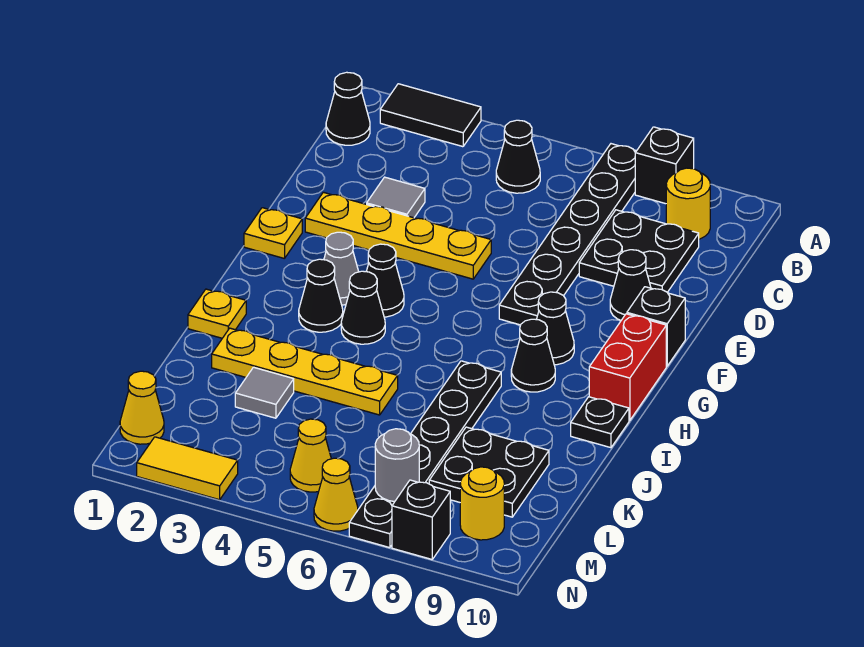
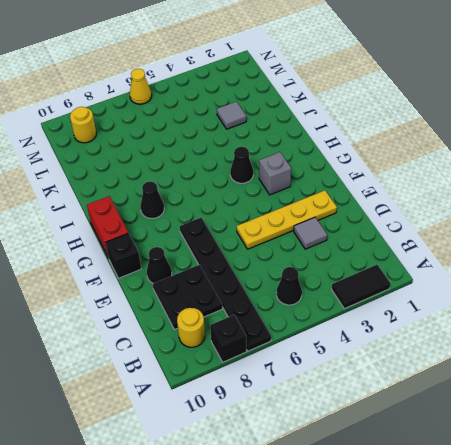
grey brick G3 level 1 -> grey cone G3 level 1
none -> black cone B1 level 1
none -> yellow plate F1 level 1
none -> black cone G4 level 1
none -> black cone G8 level 1

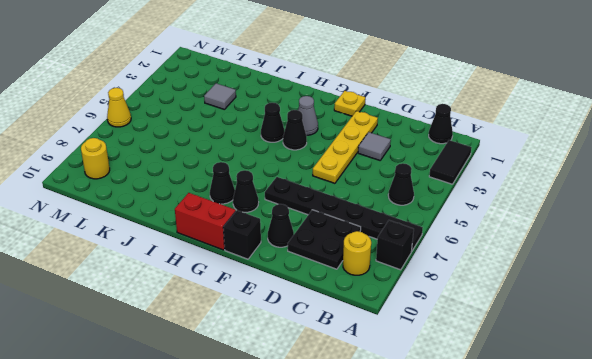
none -> black cone H3 level 1
none -> yellow plate I1 level 1
none -> black plate I7:N7 level 1
none -> black plate I10 level 1

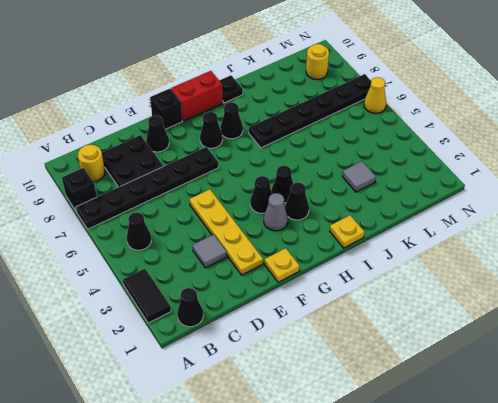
none -> yellow plate J2:J5 level 1
none -> black plate K8:L9 level 1
none -> yellow cone M1 level 1
none -> yellow cone M5 level 1

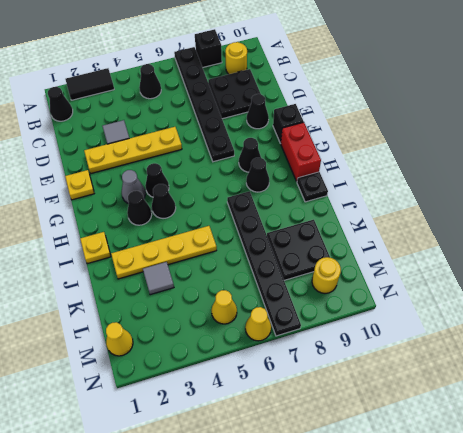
none -> yellow tile N2:N3 level 1
none -> black brick N8 level 1
none -> grey round brick M7 level 2

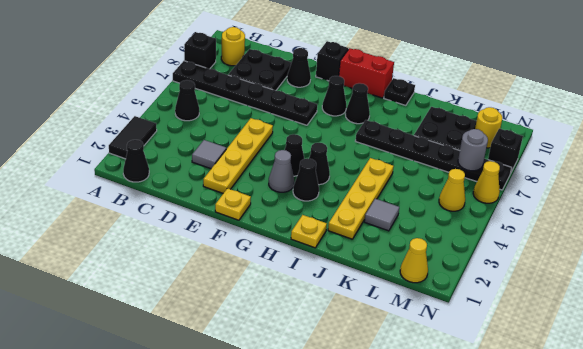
none -> yellow tile N2:N3 level 1

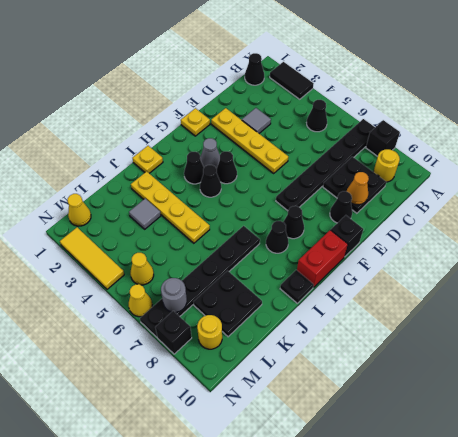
orange cone D9 level 2 -> none
yellow tile N2:N4 level 1 -> yellow tile N2:N3 level 1

